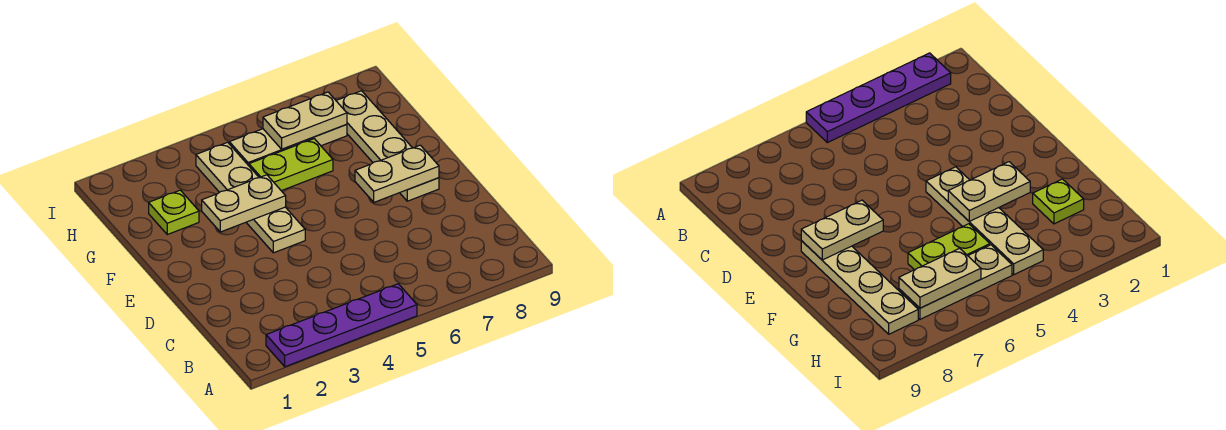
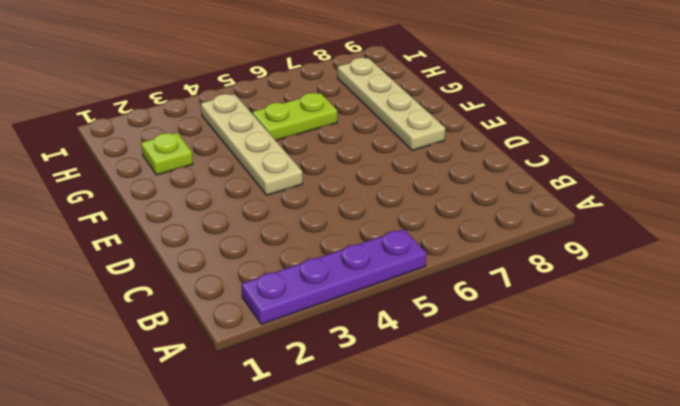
none -> tan plate H5:H7 level 1
none -> tan plate E7:E8 level 2

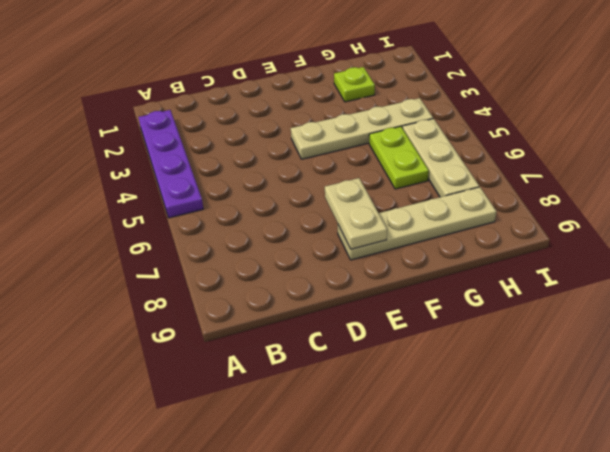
none -> tan plate F3:F4 level 2
none -> tan plate H6:H7 level 2

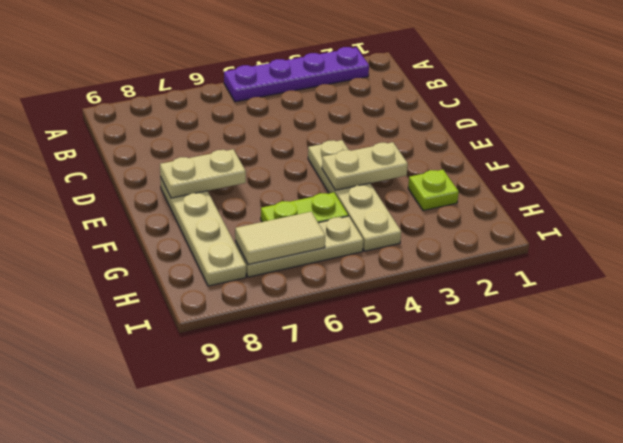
tan tile H6:H7 level 2 -> tan plate H6:H7 level 2

